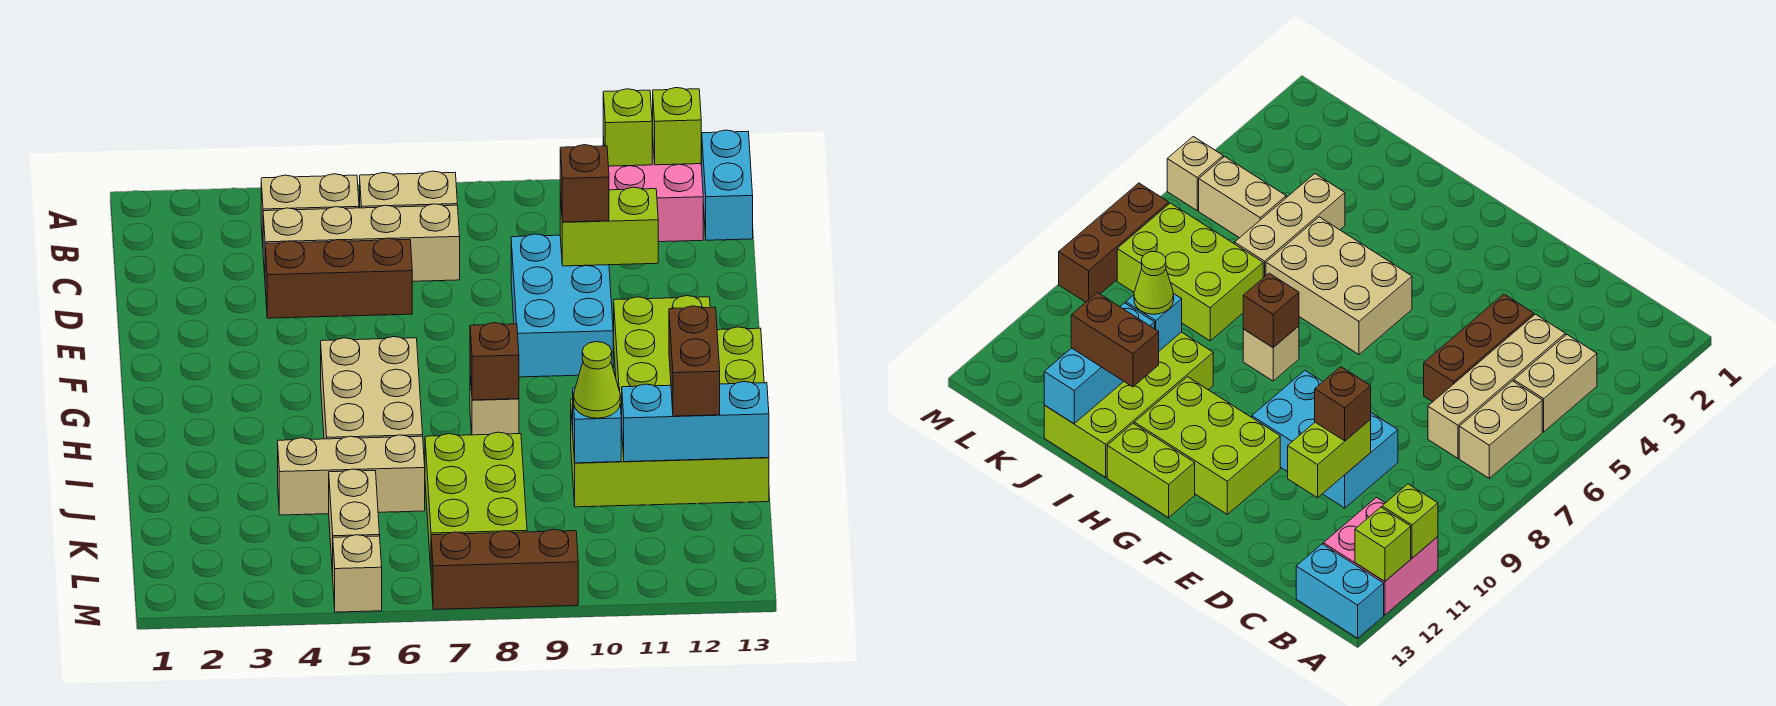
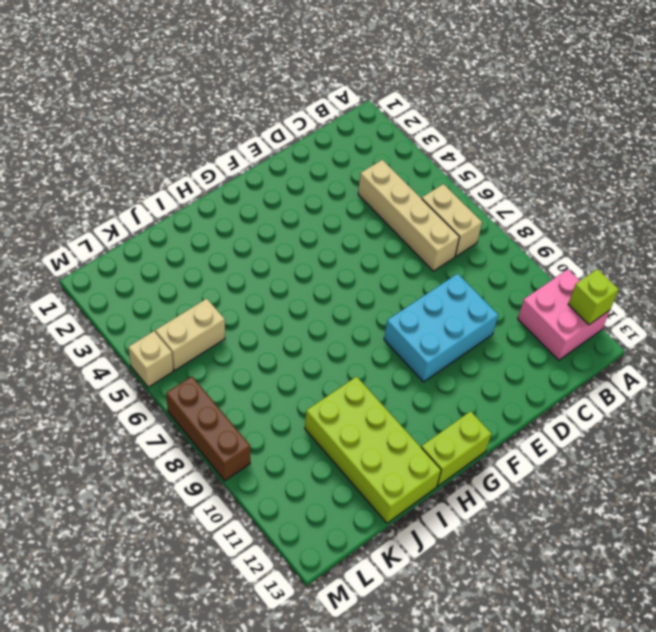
none -> cyan brick A13:B13 level 1
none -> tan brick B4:B5 level 1
none -> brown brick D4:D6 level 1

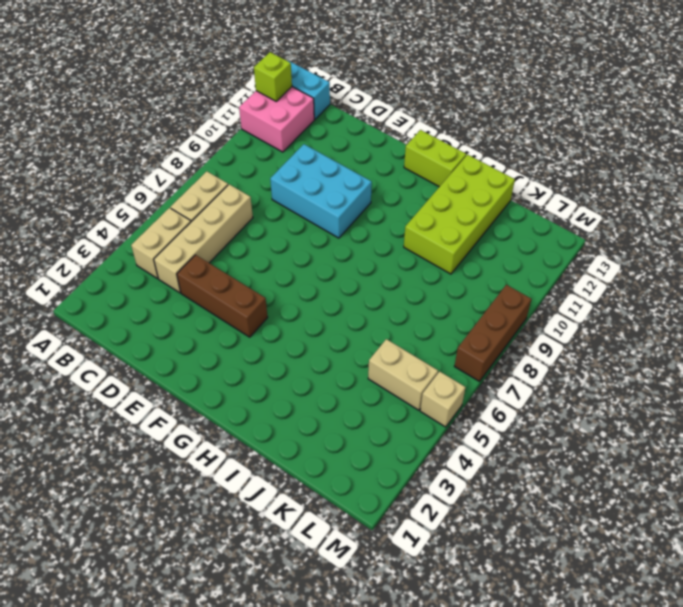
brown brick D4:F4 level 1 -> brown brick D4:D6 level 1
none -> lime brick F11:H12 level 1
none -> tan brick G5:I6 level 1
none -> tan brick H8 level 1

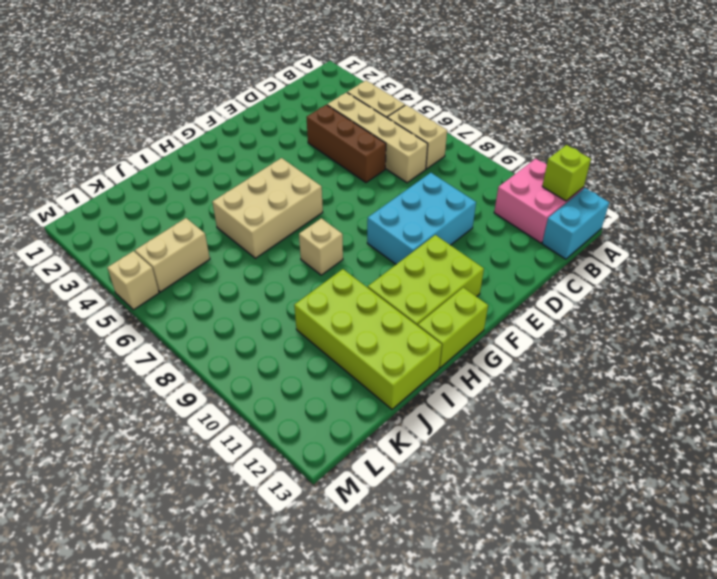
none -> tan brick J4:J6 level 1
none -> lime brick J7:L8 level 1
none -> brown brick M7:M9 level 1

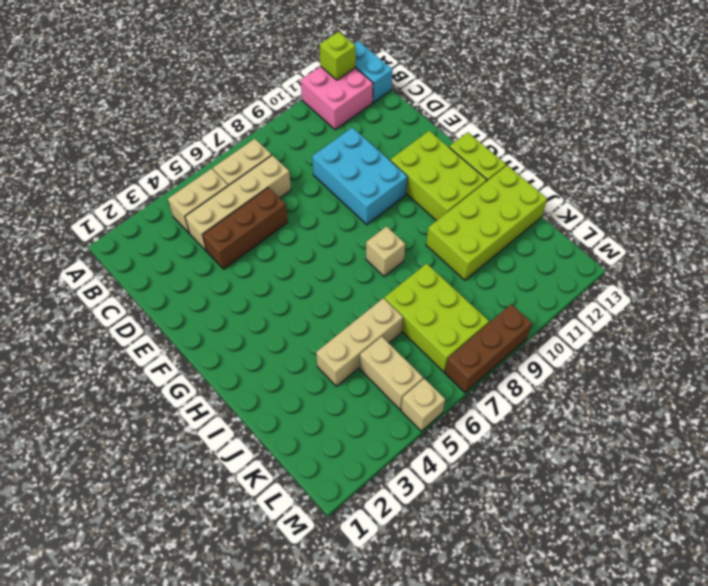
none -> tan brick G5:I6 level 1
none -> lime brick A11 level 2
none -> lime brick D10:D11 level 2

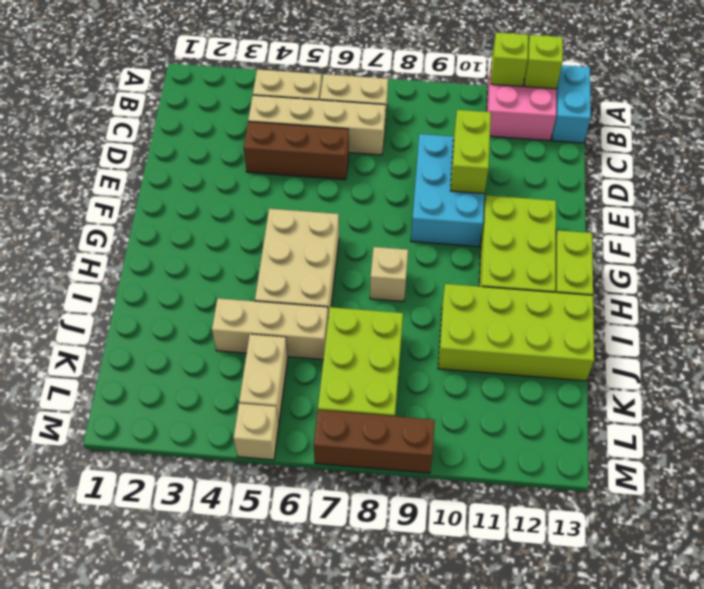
lime brick D10:E10 level 2 -> lime brick D10:D11 level 2
none -> brown brick H8 level 2
none -> cyan brick J10 level 2
none -> cyan brick J11:J13 level 2

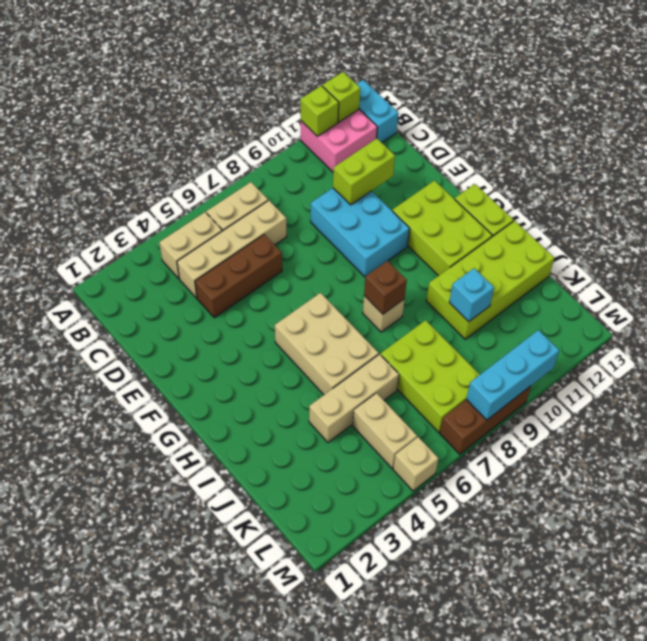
cyan brick M8:M10 level 2 -> cyan brick J11:J13 level 2
none -> brown brick D10 level 3
none -> brown brick I12:J12 level 3
none -> lime cone J10 level 3

